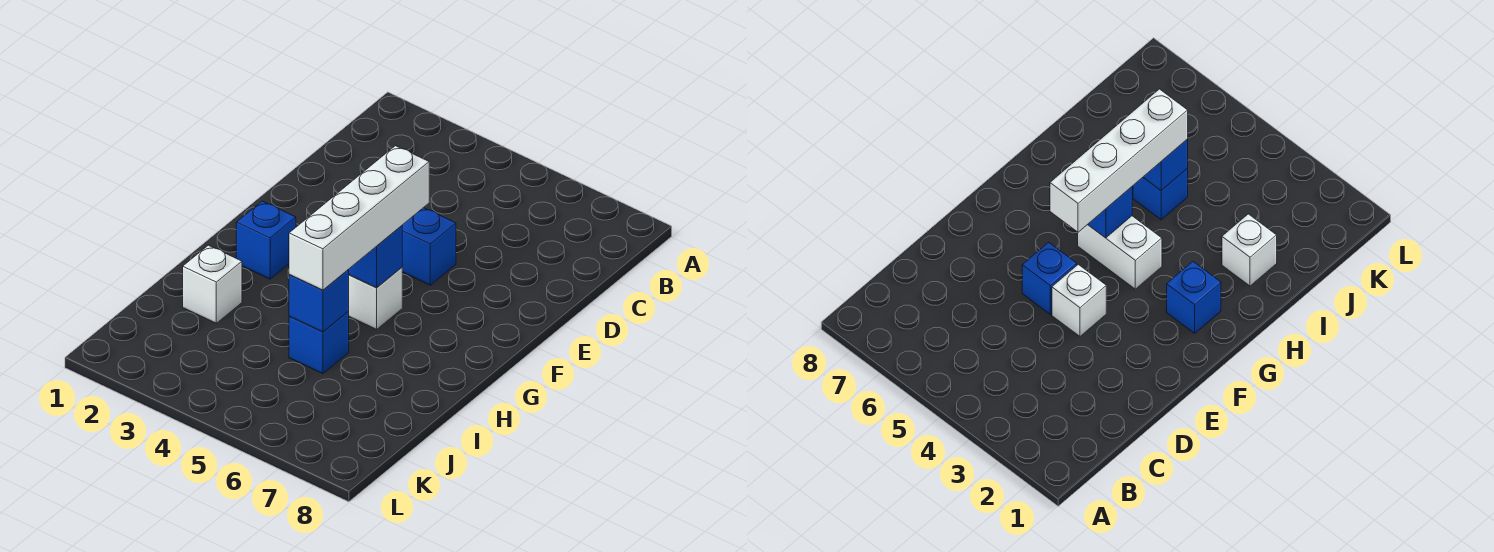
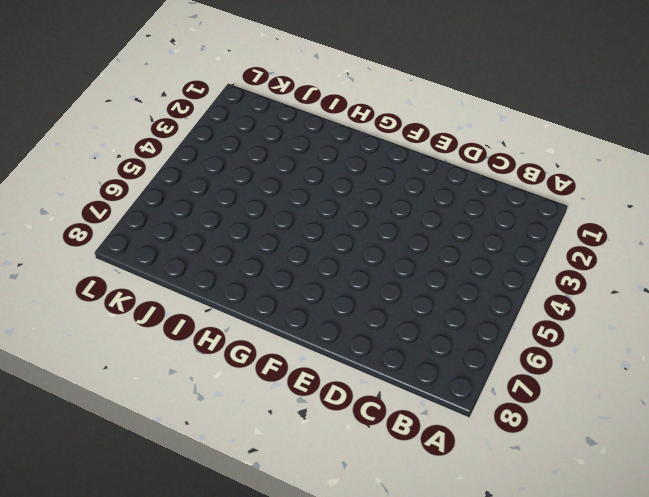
none -> white brick E4 level 1
none -> blue brick E5 level 1

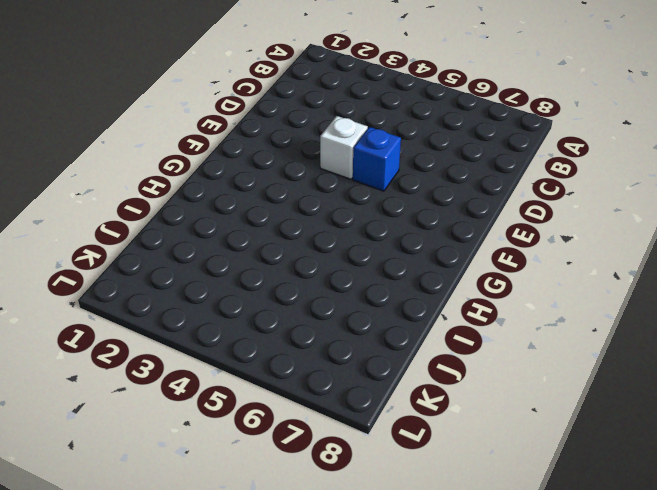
none -> blue brick G2 level 1
none -> white brick G4:G5 level 1

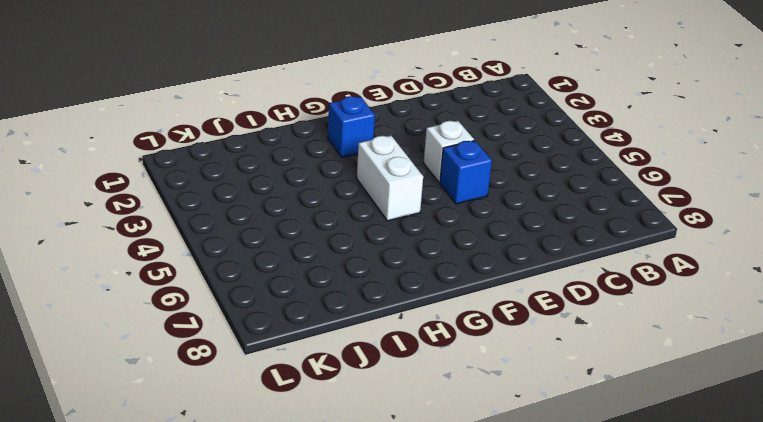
none -> white brick I2 level 1
none -> blue brick I5 level 1

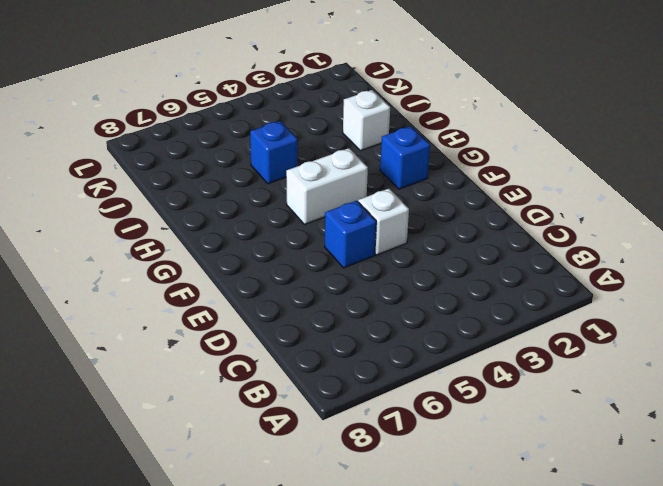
none -> blue brick G5 level 2
none -> blue brick I5 level 2

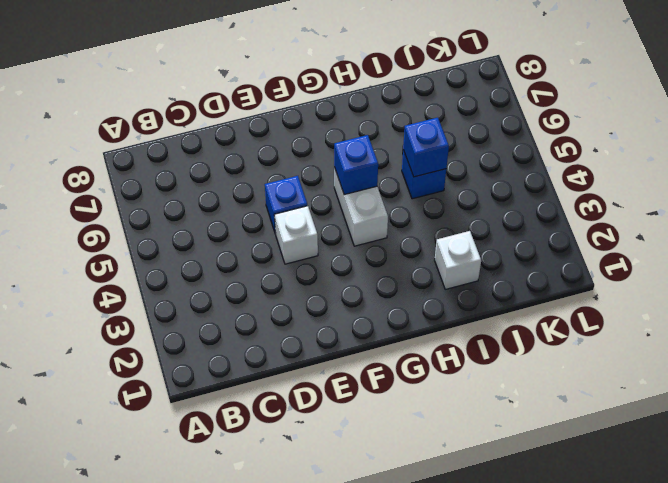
none -> blue brick G2 level 1
none -> white brick F5:I5 level 3

